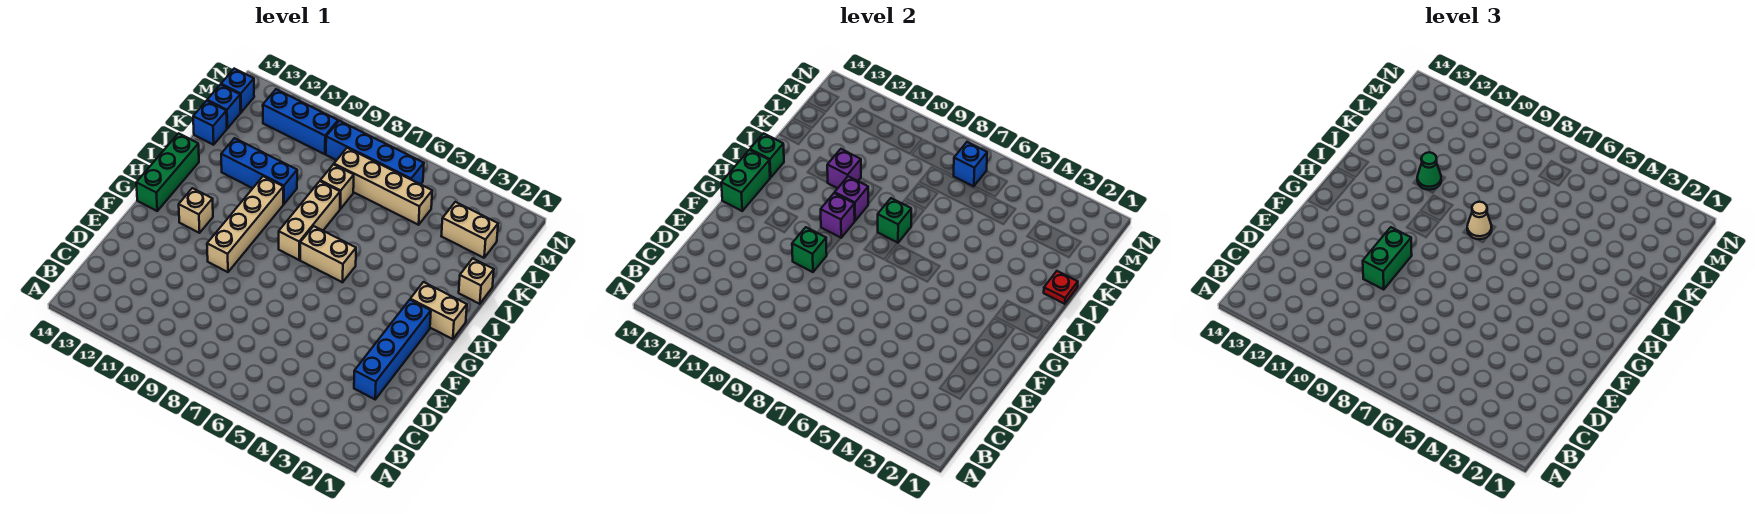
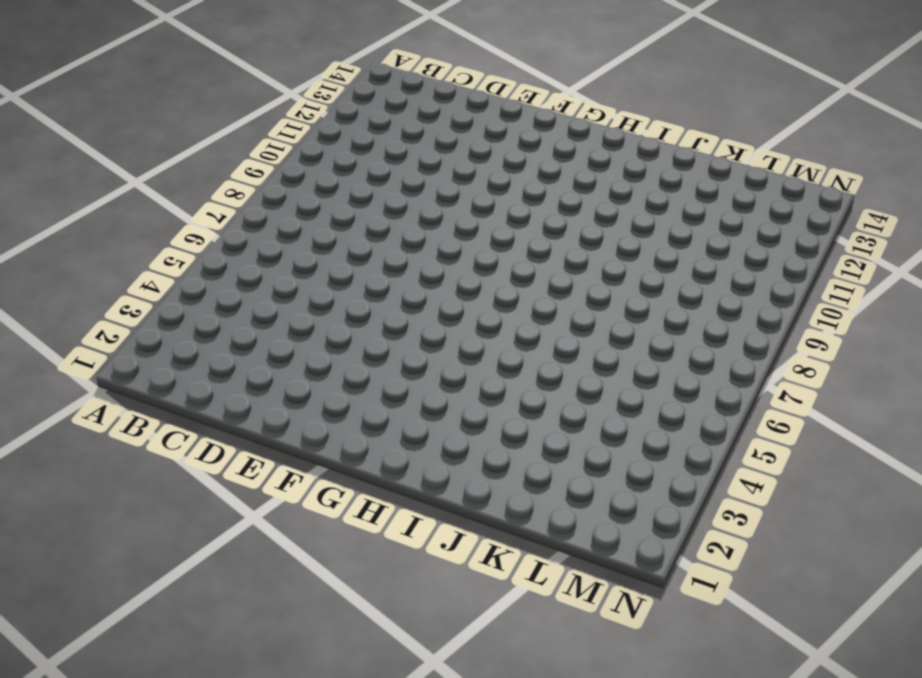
none -> blue brick D2:G2 level 1
none -> tan brick F10:I10 level 1
none -> tan brick G12 level 1

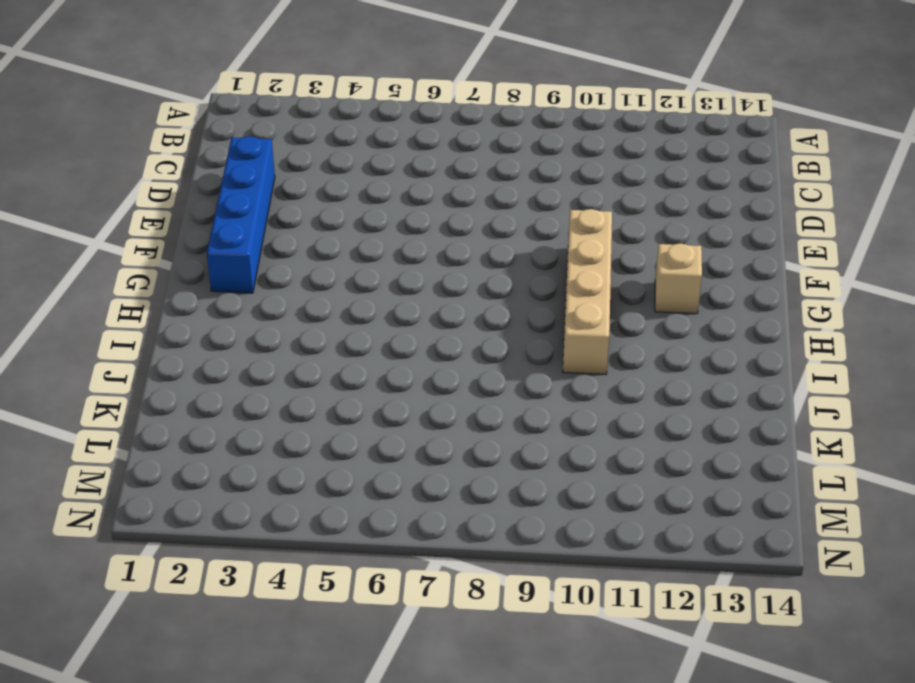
none -> green brick G14:I14 level 1
none -> tan brick H1:H2 level 1
none -> tan brick H6:H7 level 1

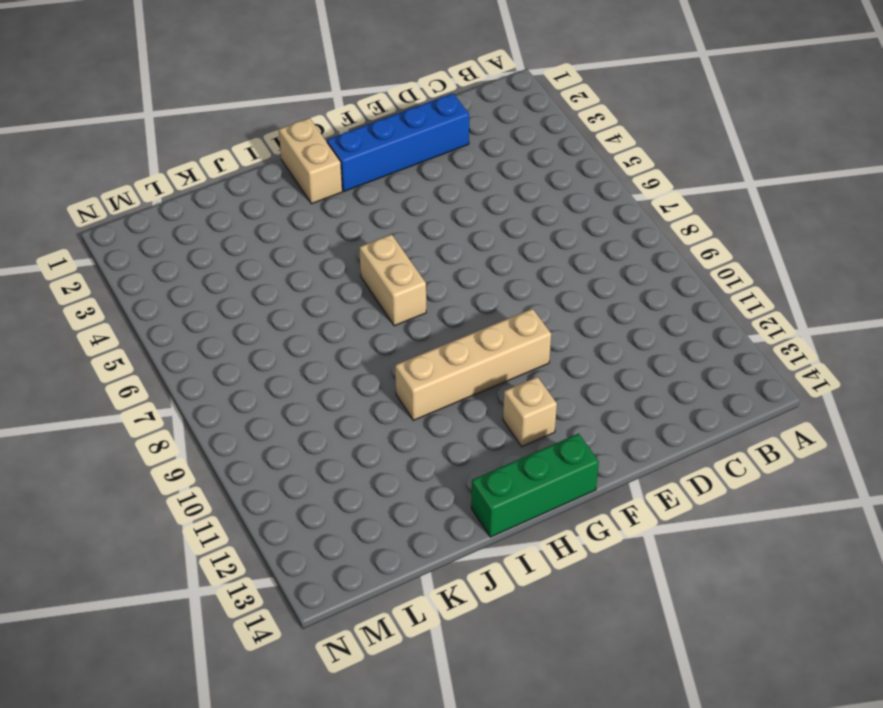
none -> tan brick H8:J8 level 1
none -> tan brick J1 level 1
none -> blue brick J10:J12 level 1

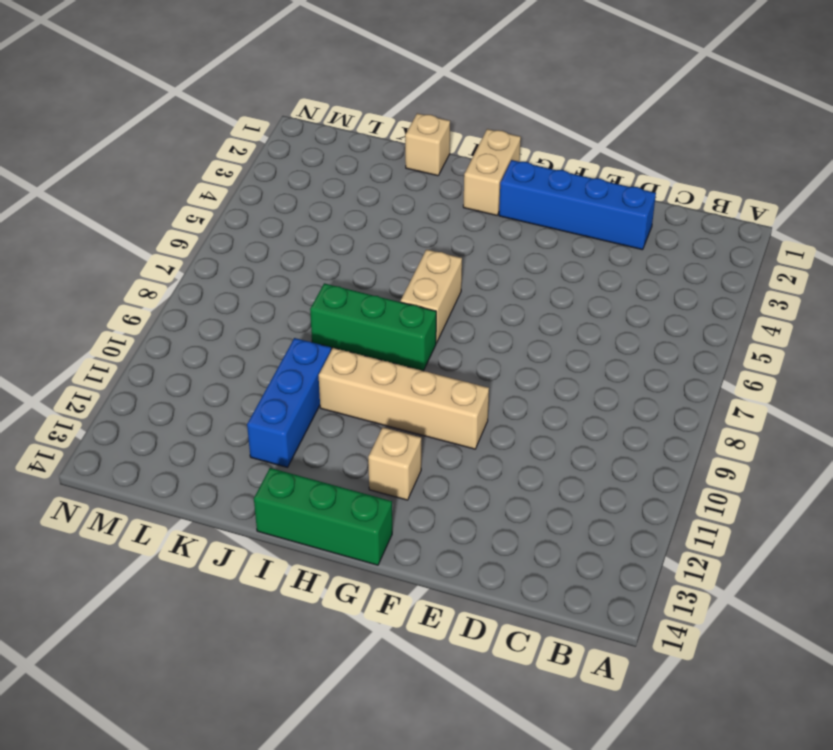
green brick H8:J8 level 1 -> tan brick H8:J8 level 1
none -> tan brick K8 level 1
none -> blue brick K14 level 1
none -> tan brick L2:L3 level 1

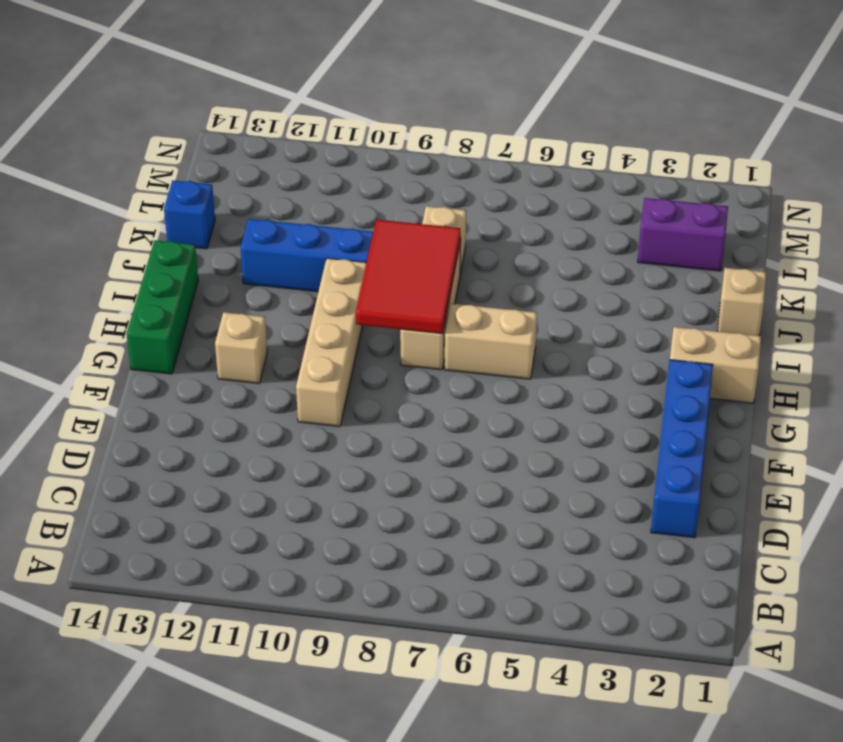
red tile H8:J9 level 2 -> green brick I8 level 2
purple brick L2:L3 level 1 -> tan brick L2:L3 level 1
none -> tan brick L5:L8 level 1
none -> blue brick L14 level 1
none -> blue brick M6:M9 level 1

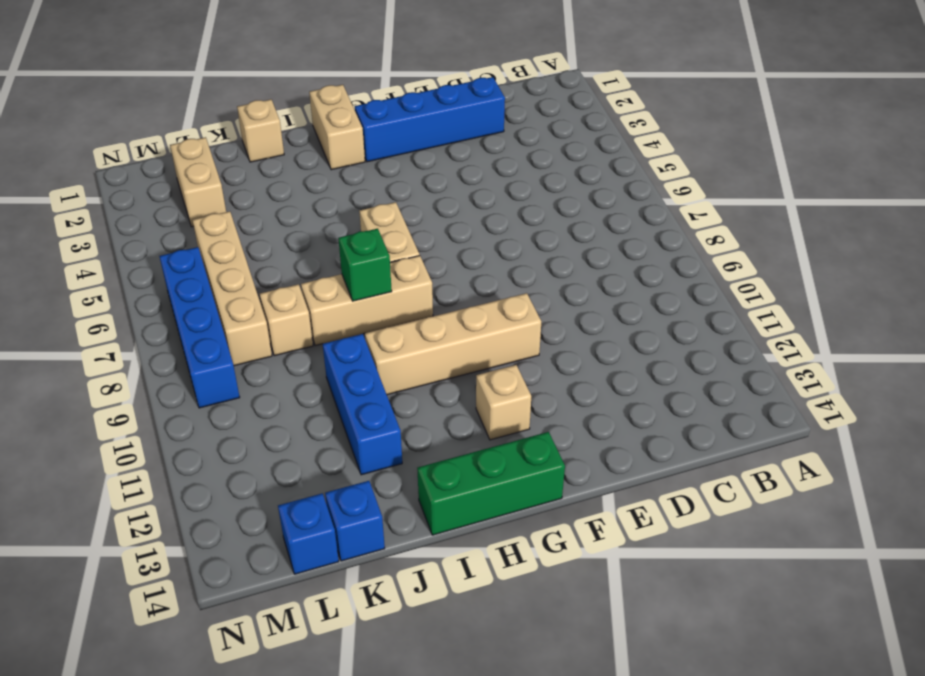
none -> blue brick M10:M12 level 1
none -> blue brick M14 level 1
none -> green brick F10 level 2

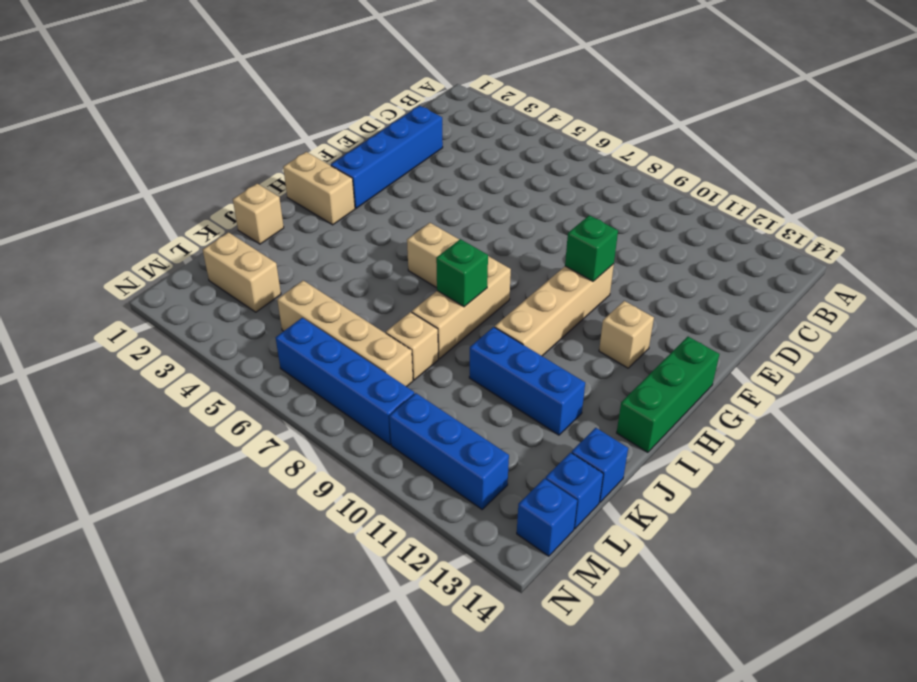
none -> green brick G14:H14 level 2
none -> purple brick H10 level 2
none -> purple brick I10 level 2

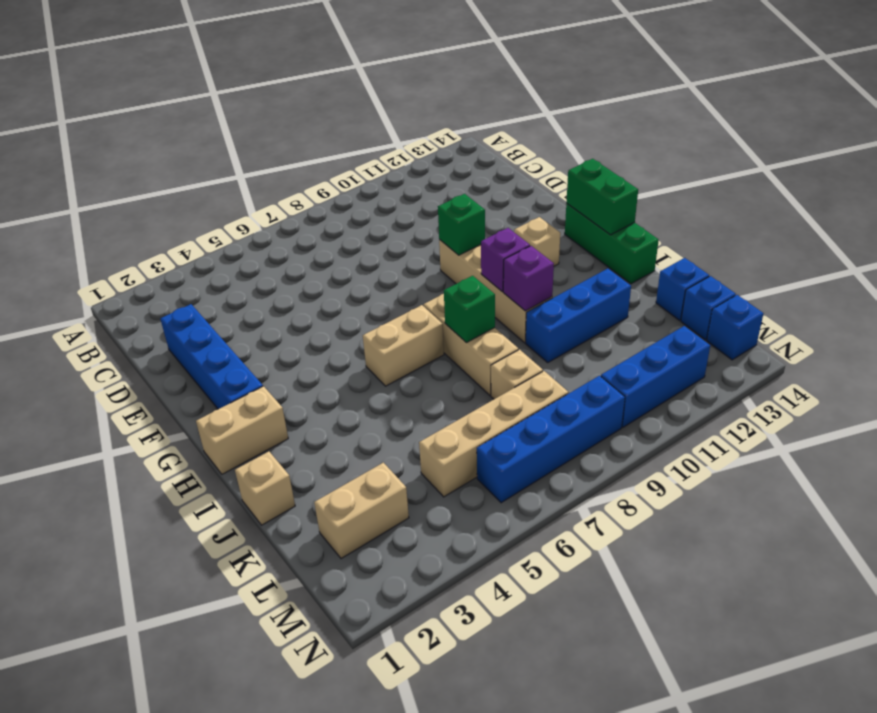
none -> green brick I14 level 2
none -> red plate J1 level 2
none -> purple brick J11 level 2

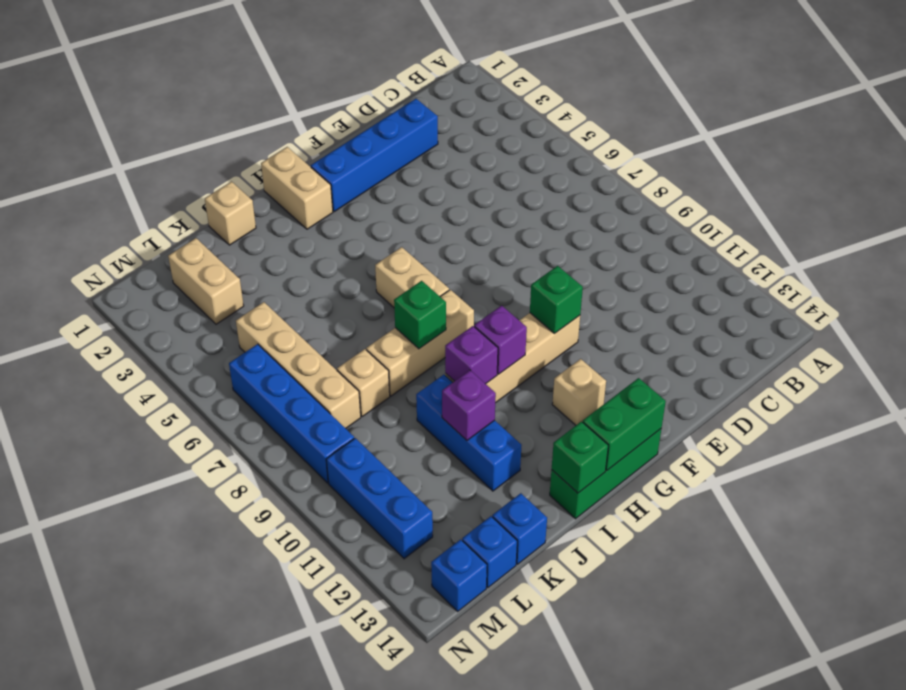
none -> red plate J1 level 2
none -> blue brick M7 level 2
none -> green brick E10:F10 level 3

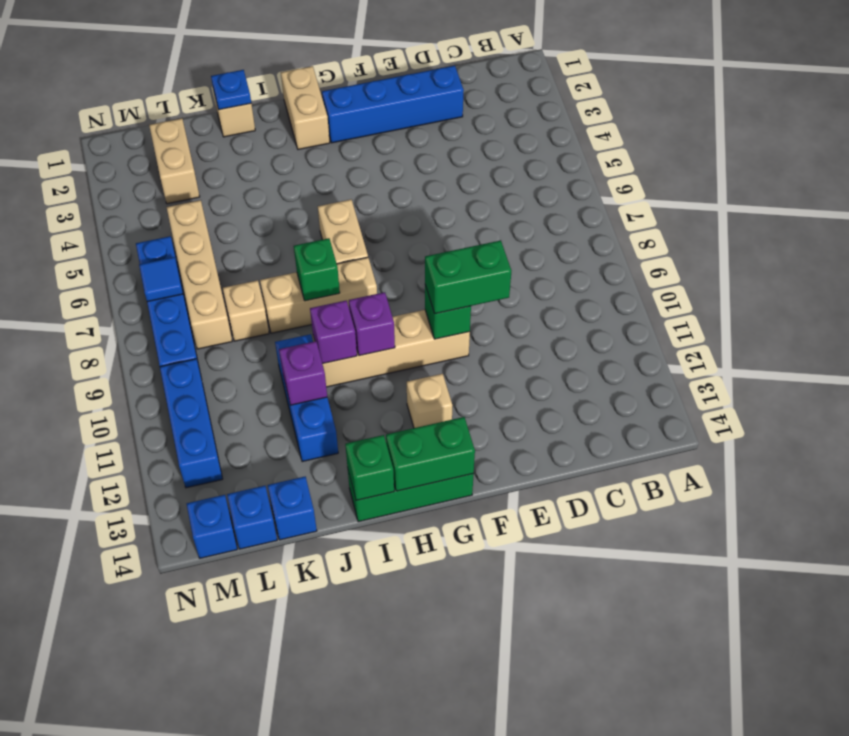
blue plate J1 level 2 -> red plate J1 level 2
blue tile M7 level 2 -> blue brick M7 level 2
none -> tan cone I8 level 3
none -> green cone J11 level 3

